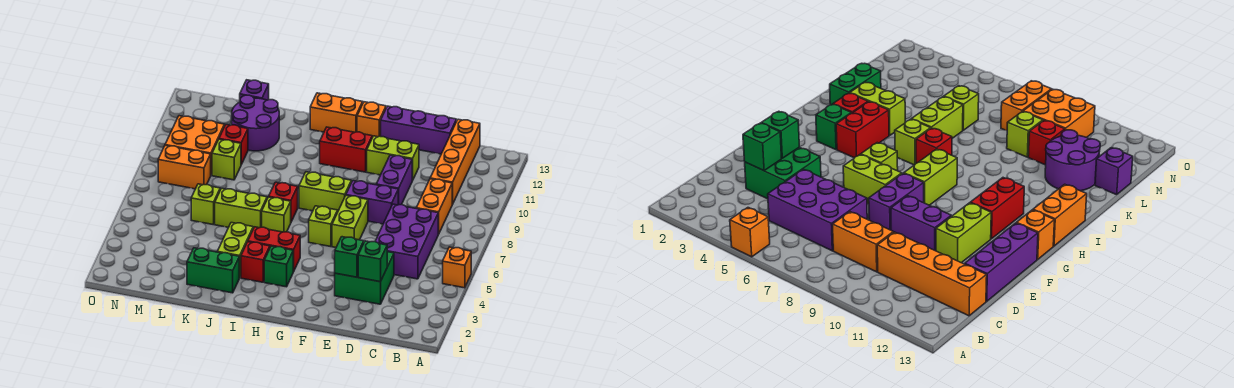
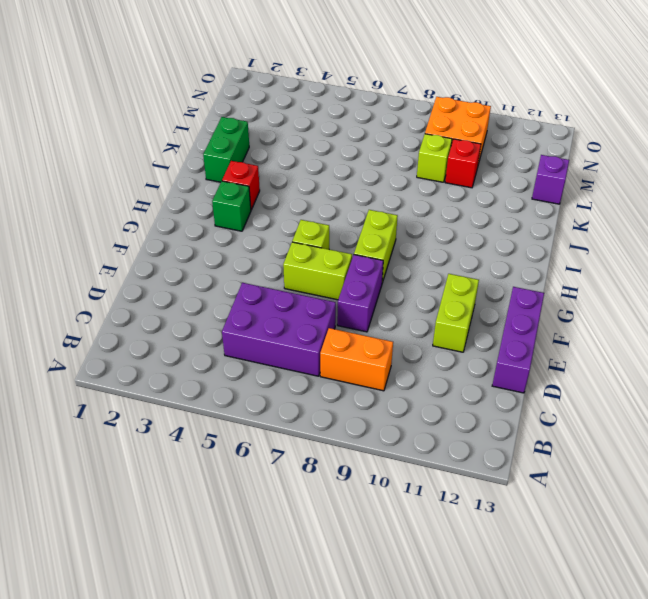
none -> orange brick A5 level 1
none -> orange brick C10:C13 level 1
none -> green brick D3:E4 level 1
none -> purple brick E9:E10 level 1

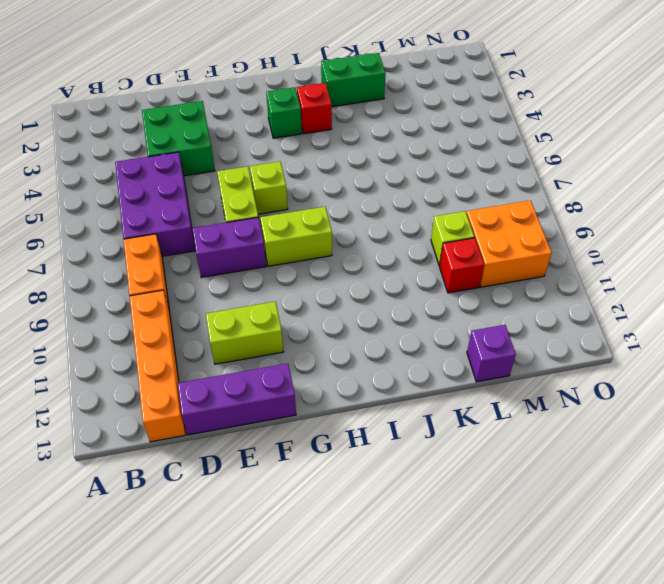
none -> orange brick A5 level 1
none -> purple brick E9:E10 level 1
none -> red brick G11:H11 level 1
none -> orange brick G13 level 1

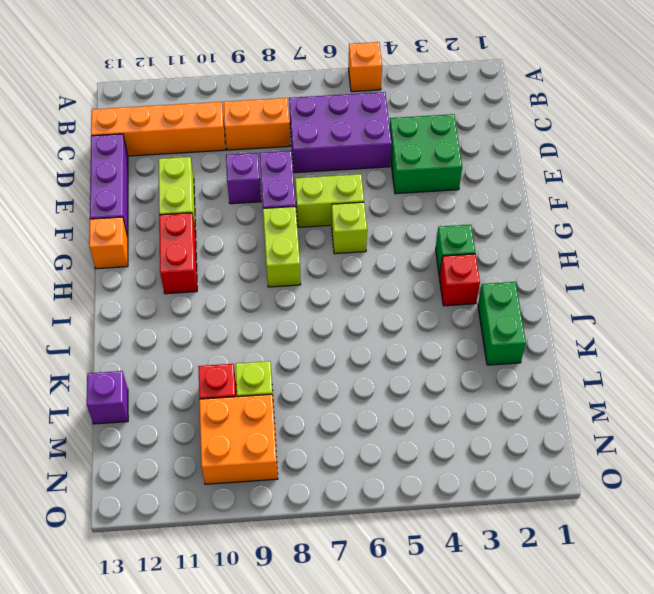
purple brick E9 level 1 -> purple brick E9:E10 level 1
none -> red brick H4:I4 level 1
none -> orange brick H13:I13 level 1
none -> lime brick I6 level 1
none -> red brick I7 level 1

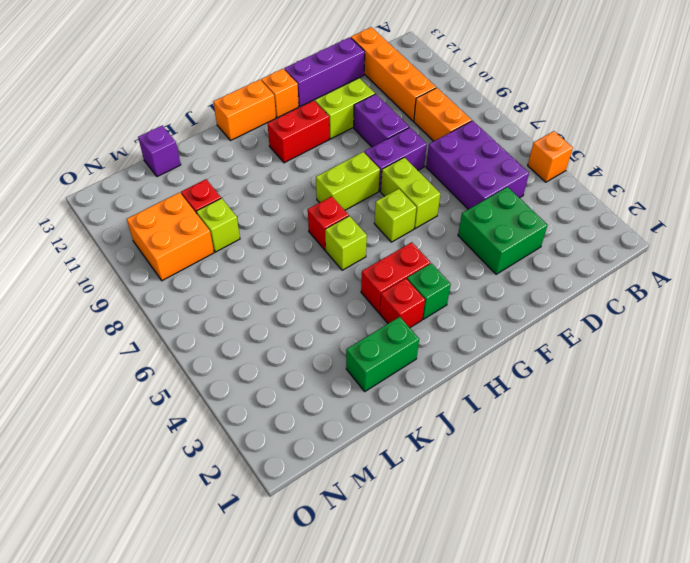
none -> lime brick J3:J4 level 1
none -> lime brick J6:K6 level 1
none -> purple round brick K11:L12 level 1
none -> lime brick L6 level 1

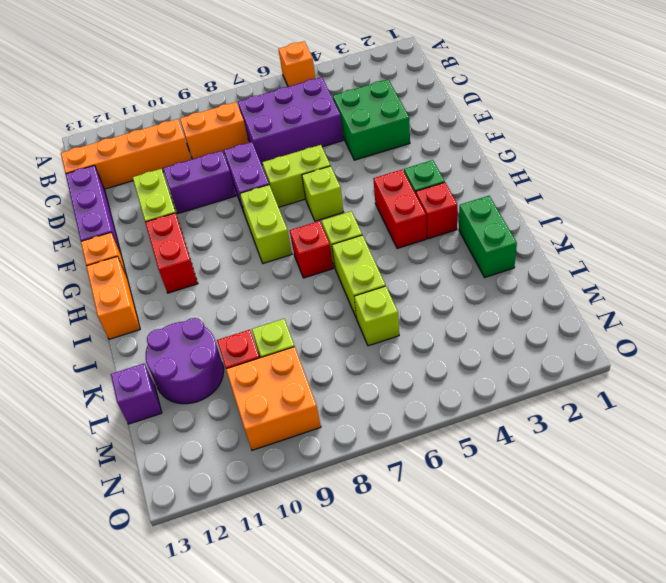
none -> lime brick J3:J4 level 1
none -> orange brick M8:N8 level 1
none -> green brick D3 level 2
none -> green brick E3 level 2

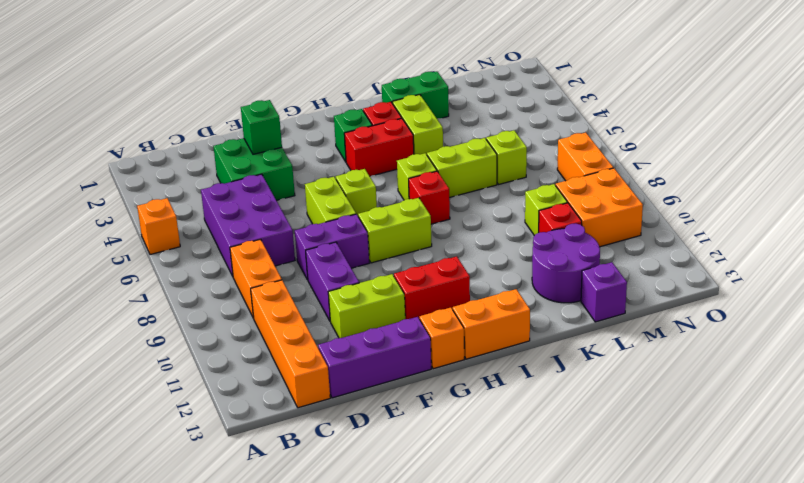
orange brick N7:N8 level 1 -> orange brick M8:N8 level 1
none -> green brick D3 level 2

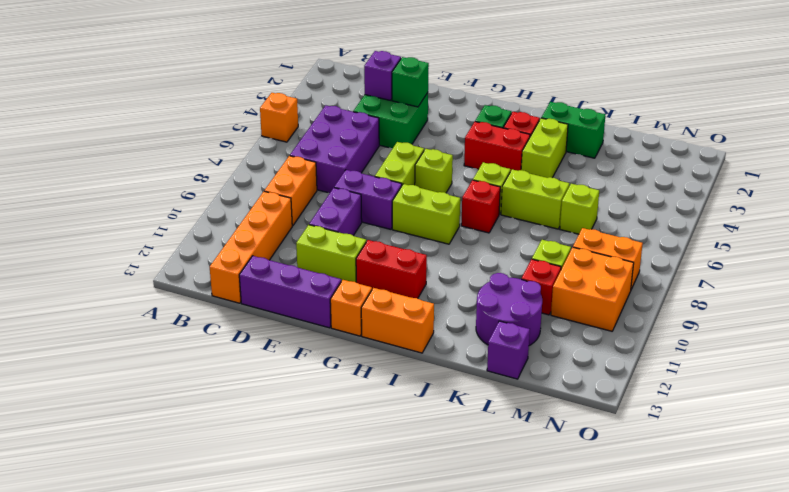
purple brick D3 level 2 -> green brick D3 level 2

